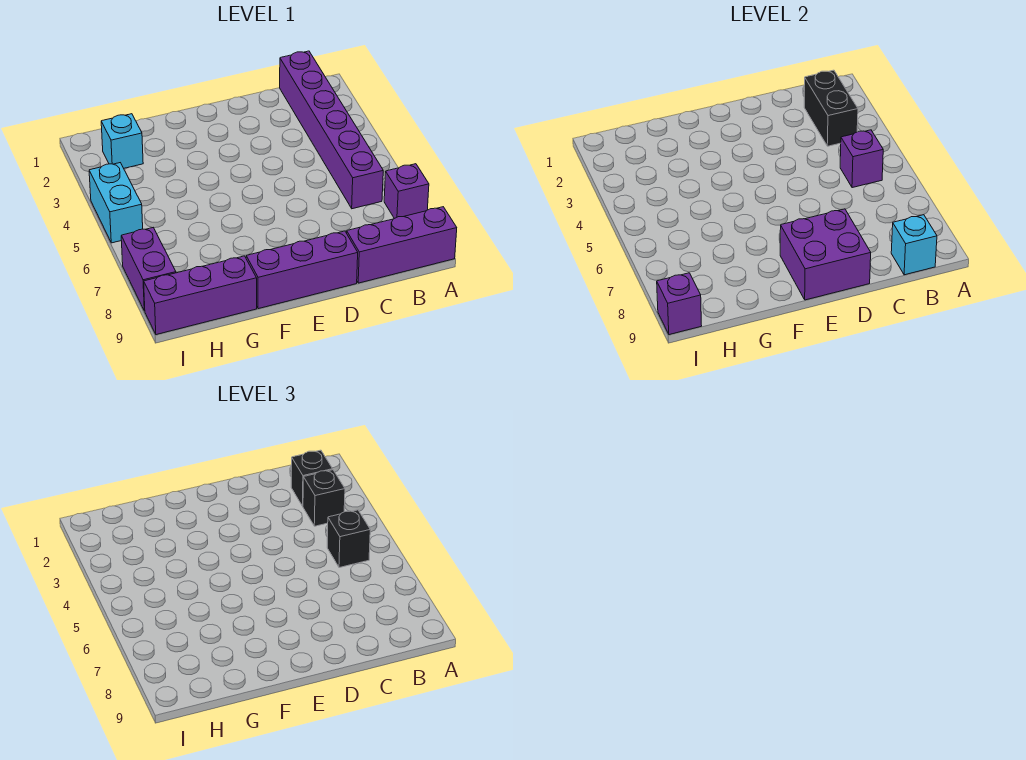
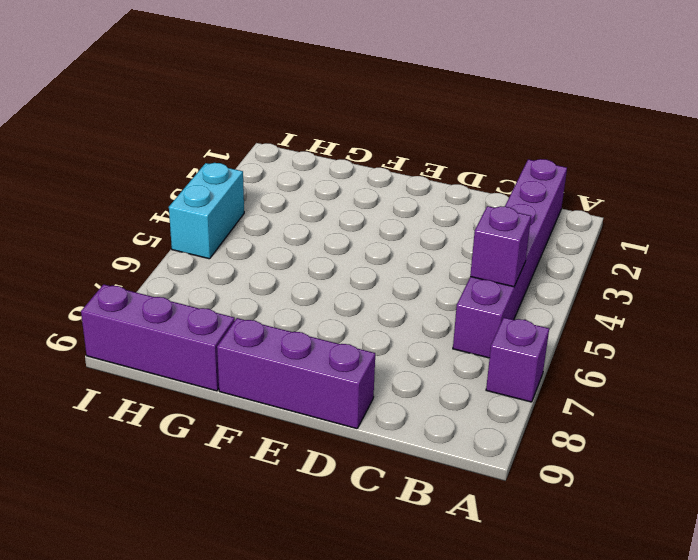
none -> purple brick A9:C9 level 1
none -> cyan brick H2 level 1
none -> purple brick I7:I8 level 1

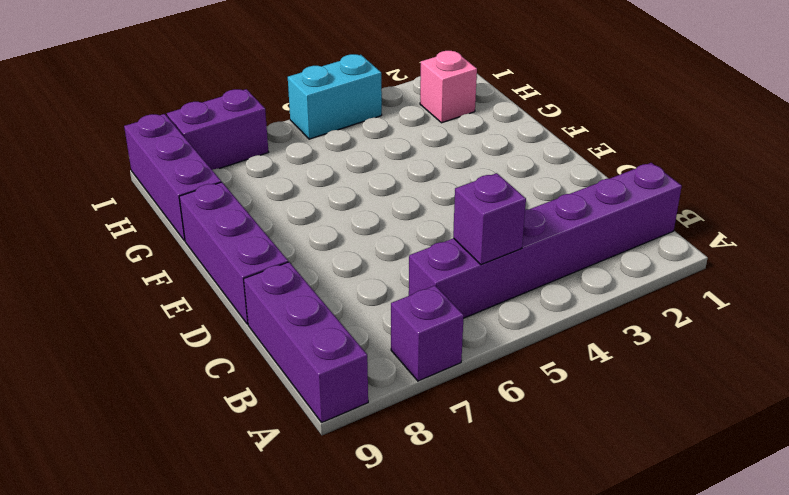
pink brick H2 level 1 -> cyan brick H2 level 1
none -> black brick B2:B3 level 2
none -> cyan brick B9 level 2
none -> purple brick D8:E9 level 2

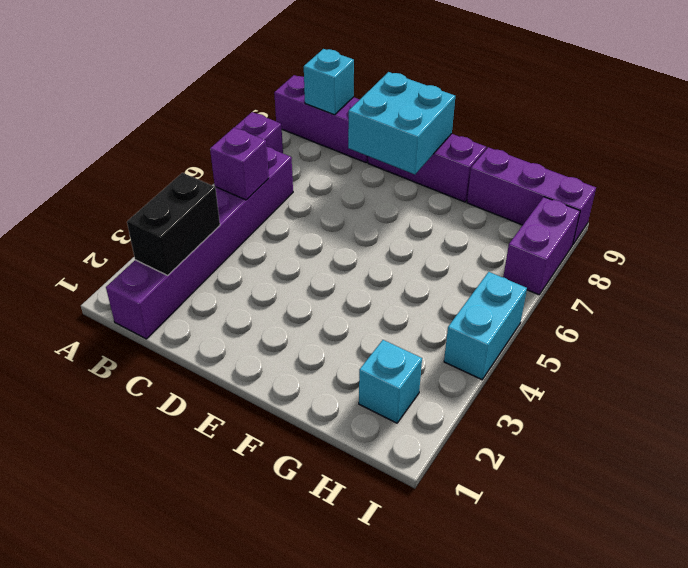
cyan brick D8:E9 level 2 -> purple brick D8:E9 level 2
none -> purple brick I9 level 2
none -> black brick B2 level 3
none -> black brick B3 level 3

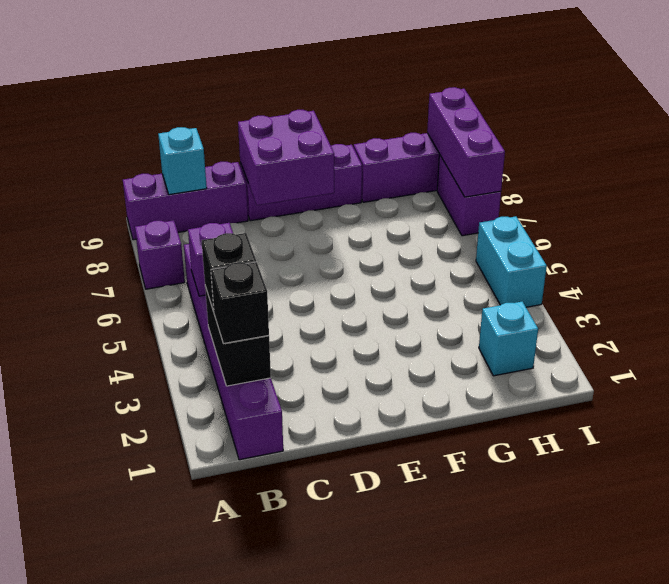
purple brick I7:I9 level 2 -> purple brick I9 level 2
none -> black brick B5 level 3

